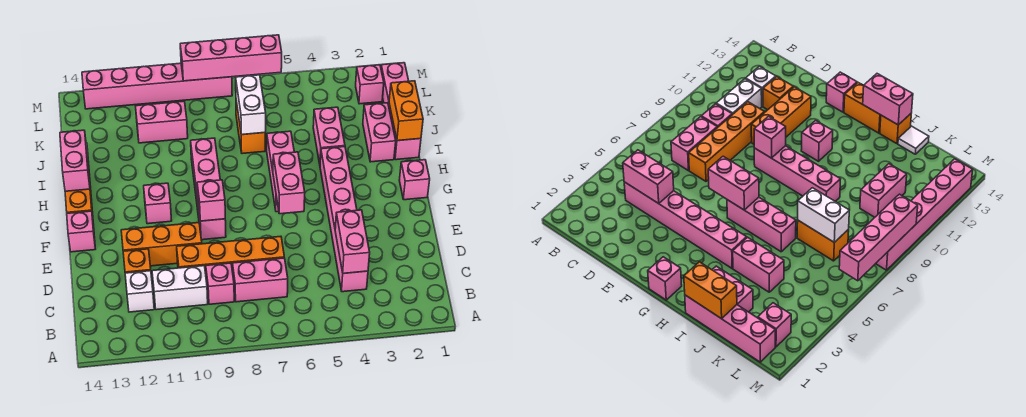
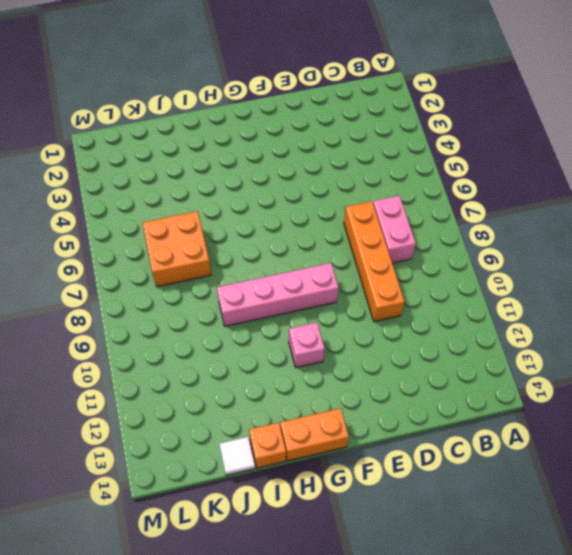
orange brick J6:K7 level 1 -> orange brick J7:K7 level 1
none -> pink brick C4:H4 level 1
none -> pink brick C9 level 1
none -> white brick C10:C11 level 1
none -> white brick C12 level 1

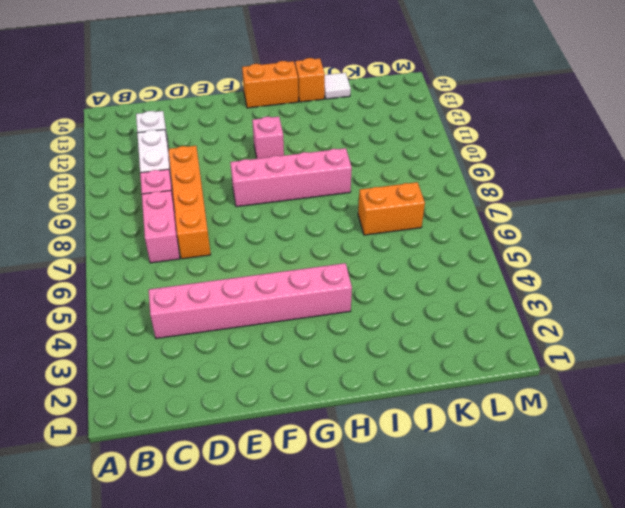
none -> orange brick D12 level 1
none -> orange brick E10:E12 level 1
none -> pink brick F14 level 1
none -> pink brick G1 level 1

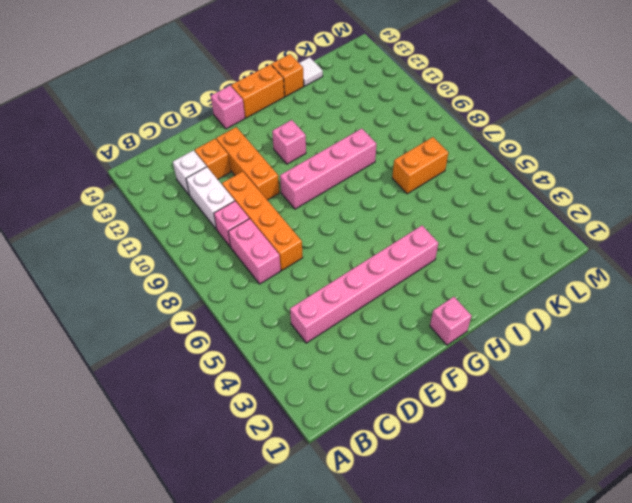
none -> pink brick G6:I6 level 1
none -> pink brick I1:L1 level 1
none -> pink brick I2:J2 level 1
none -> pink brick I4:J4 level 1

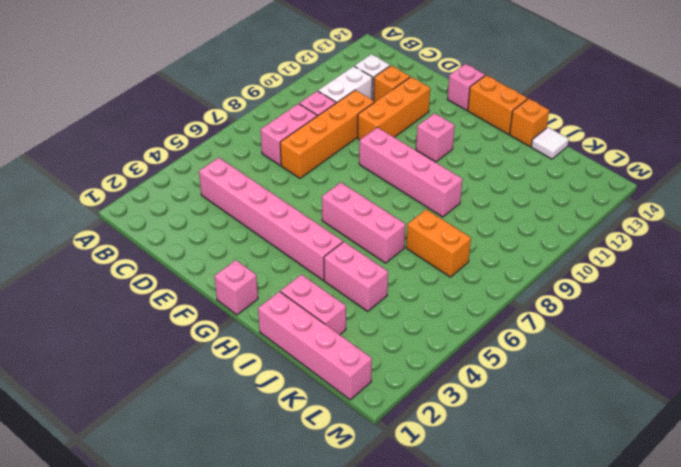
none -> pink brick K10:K11 level 1
none -> pink brick L2 level 1
none -> pink brick M8:M13 level 1
none -> pink brick C4:D4 level 2

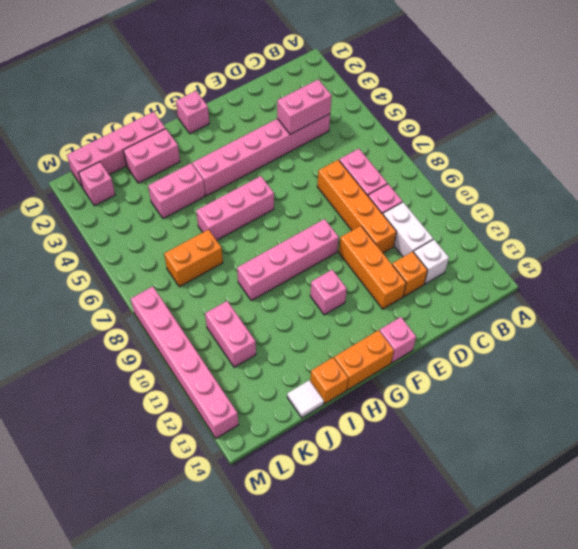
none -> pink brick F6:G6 level 2
none -> pink brick F9 level 2
none -> pink brick H14:I14 level 2
none -> orange brick I1:J1 level 2

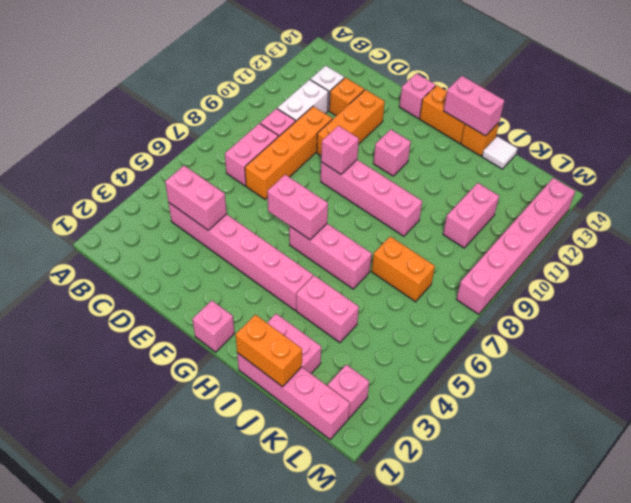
none -> white brick J7:K7 level 2
none -> pink brick M6:M9 level 2

